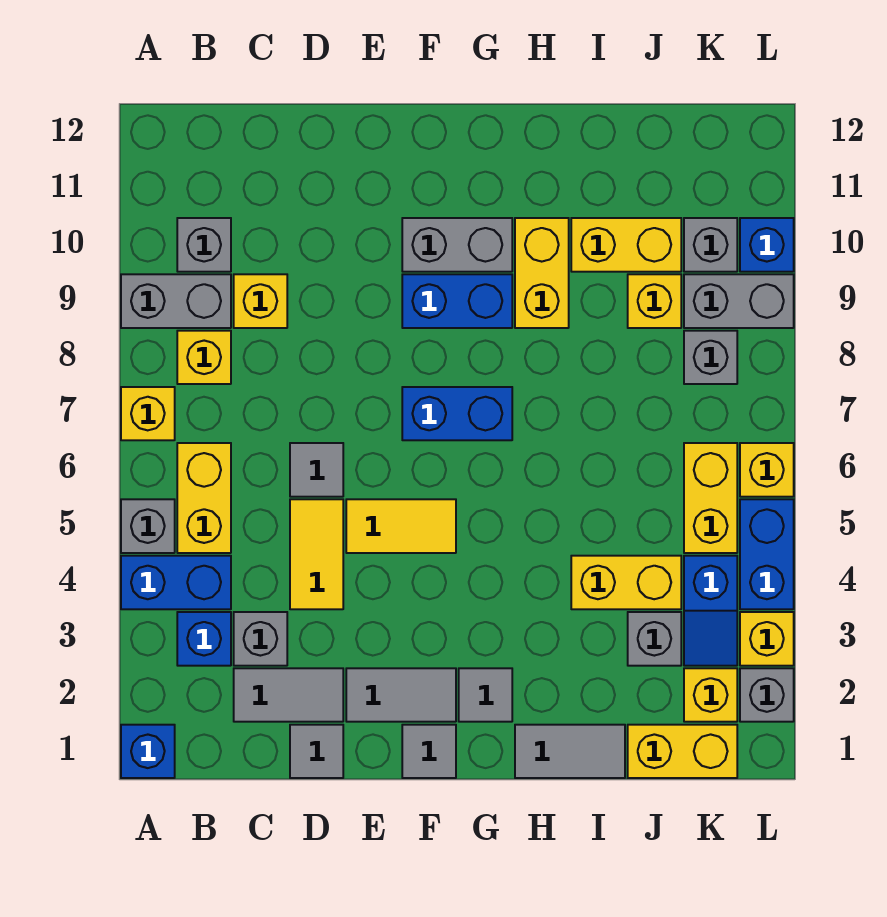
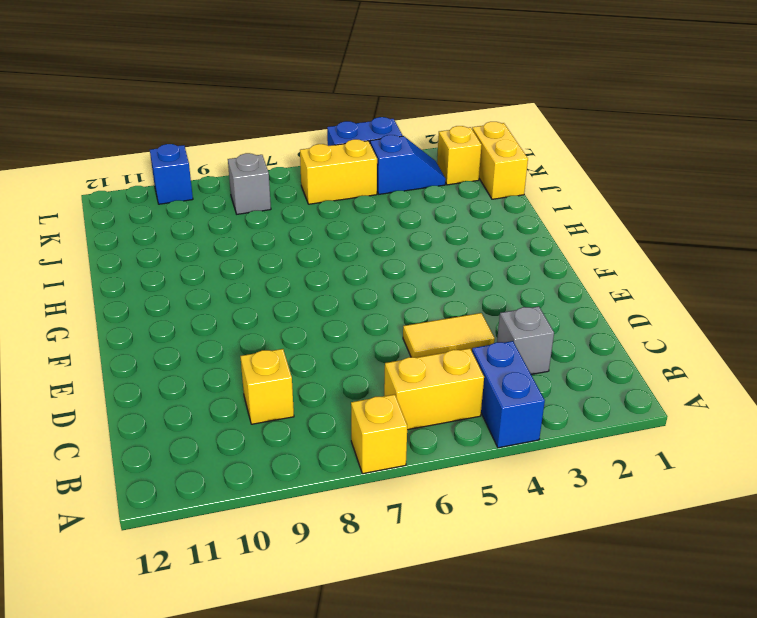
none -> blue brick A1 level 1
none -> grey brick A5 level 1
none -> grey brick A9:B9 level 1
none -> blue brick B3 level 1

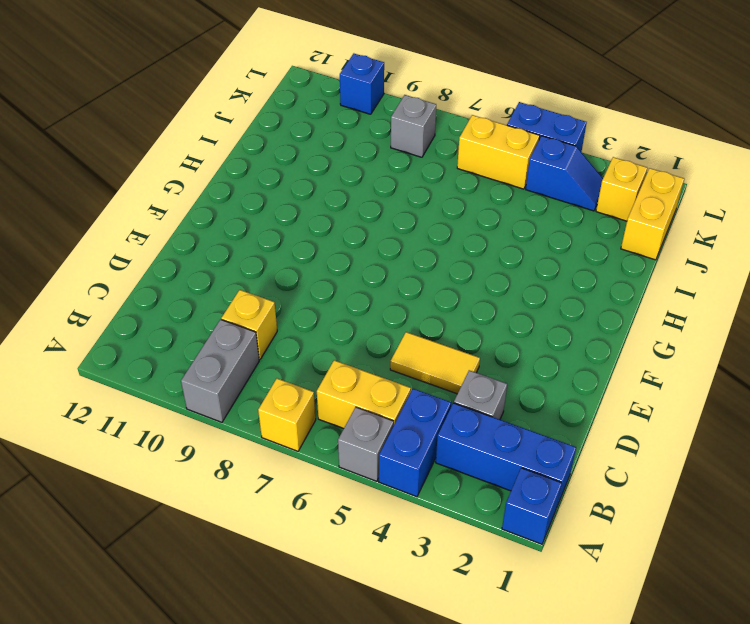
blue brick B1:B3 level 1 -> blue brick B3 level 1
none -> yellow brick B8 level 1
none -> grey brick B10 level 1
none -> grey tile C2:D2 level 1
none -> grey tile D1 level 1

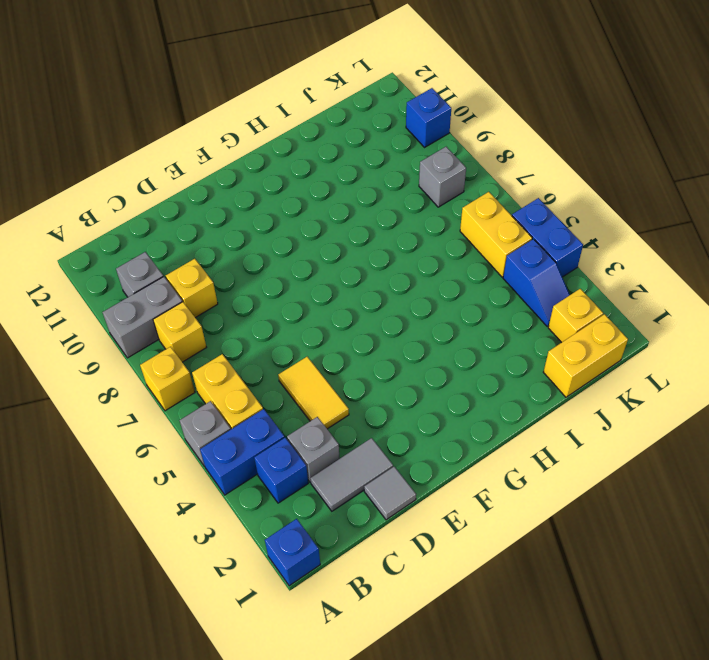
none -> grey tile D6 level 1
none -> grey tile E2:F2 level 1
none -> yellow tile E5:F5 level 1
none -> grey tile F1 level 1

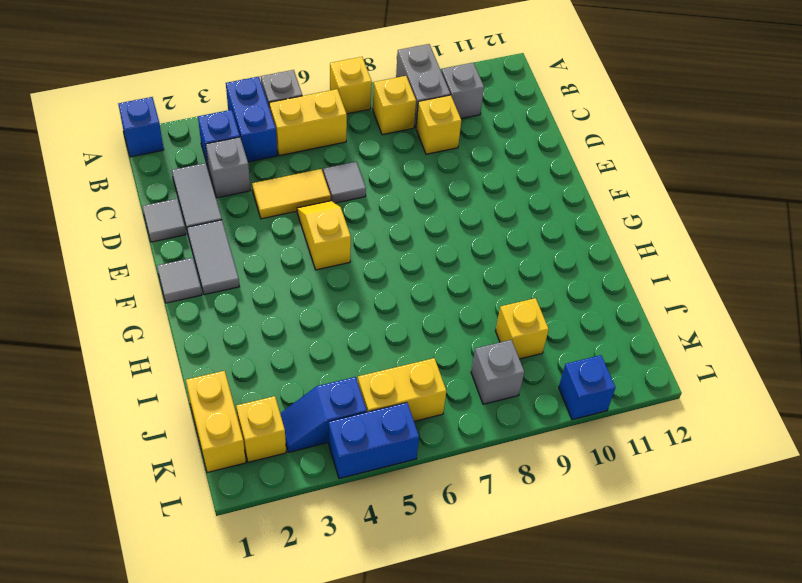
yellow slope E5:F5 level 1 top F -> yellow tile E5:F5 level 1
none -> blue brick F7:G7 level 1
none -> blue brick F9:G9 level 1
none -> grey brick F10:G10 level 1
none -> grey tile G2 level 1

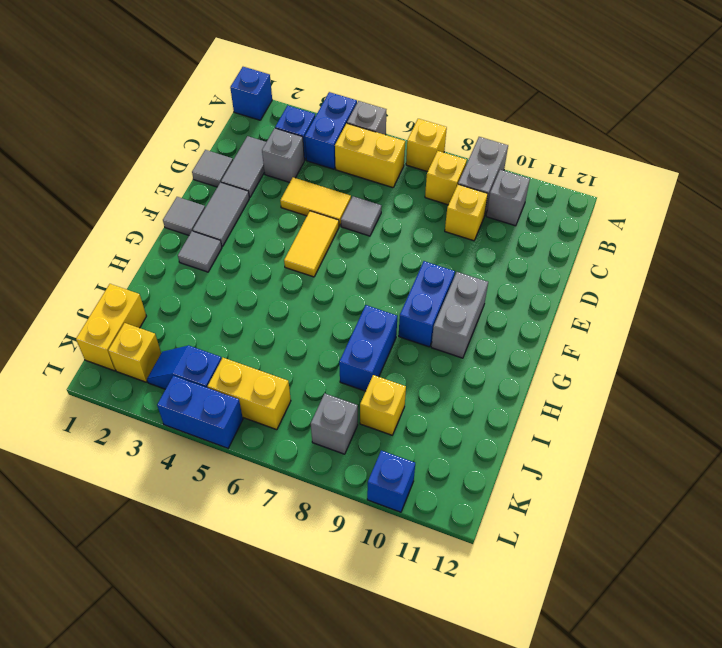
blue brick H8:I8 level 1 -> blue brick F7:G7 level 1
none -> grey tile H1:I1 level 1
none -> yellow brick H9:H10 level 1
none -> yellow brick I4:J4 level 1
none -> yellow brick I10:J10 level 1

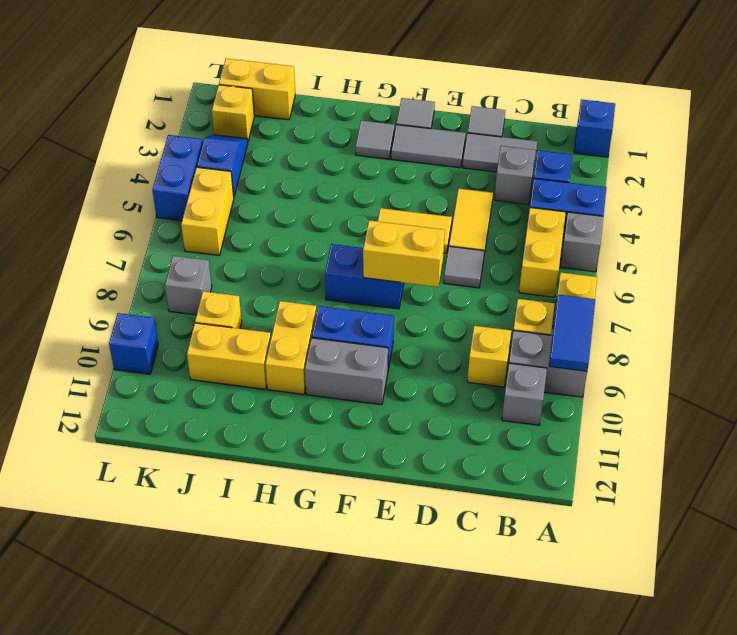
blue tile A8:A9 level 2 -> none
yellow brick E7:F7 level 2 -> yellow brick I4:J4 level 1
none -> grey tile H1:I1 level 1
none -> grey brick J3 level 1
none -> grey brick K9:L9 level 1
none -> grey brick K10 level 1

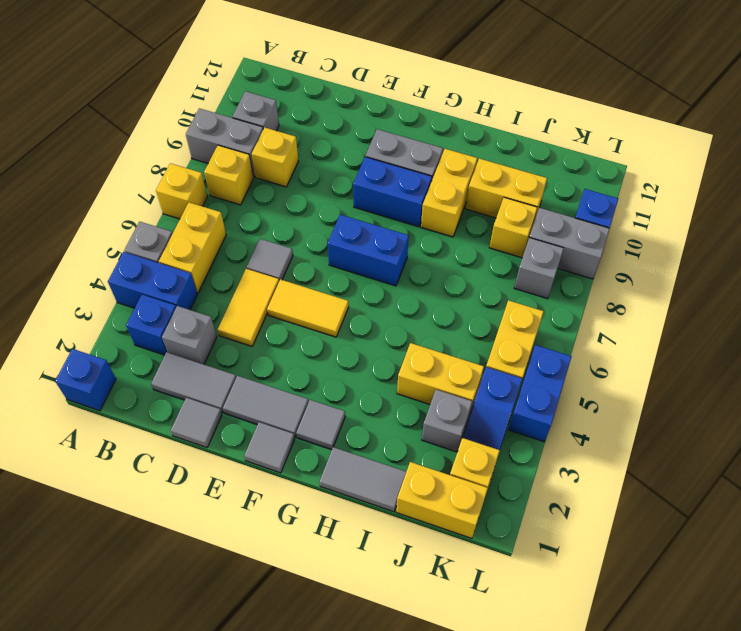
none -> grey brick K10 level 1
none -> grey brick L2 level 1
none -> yellow brick L3 level 1
none -> yellow brick L6 level 1

